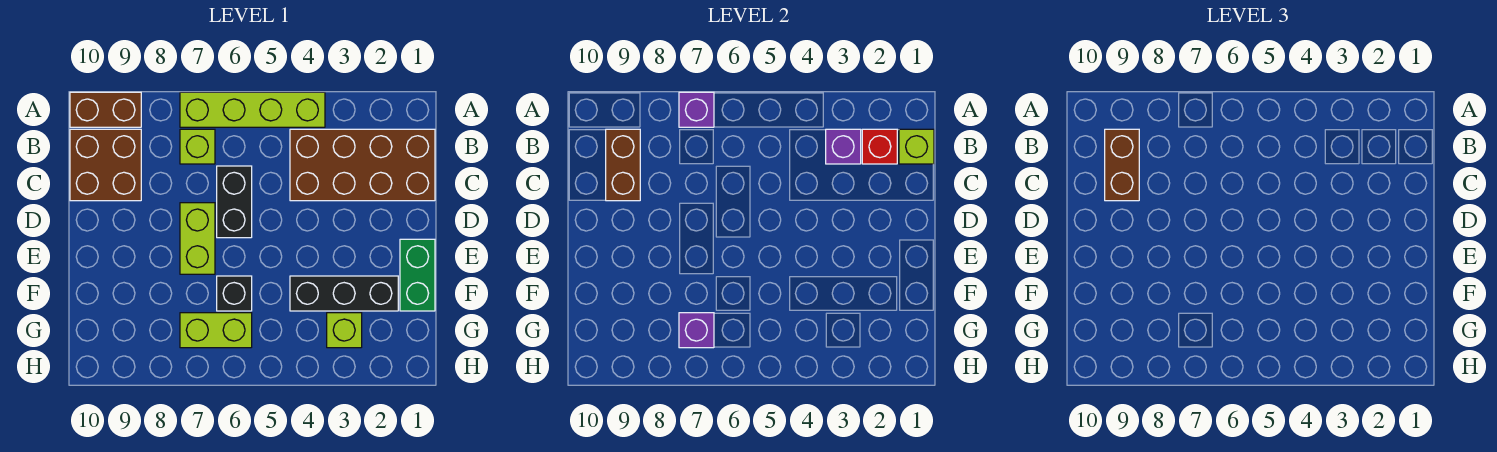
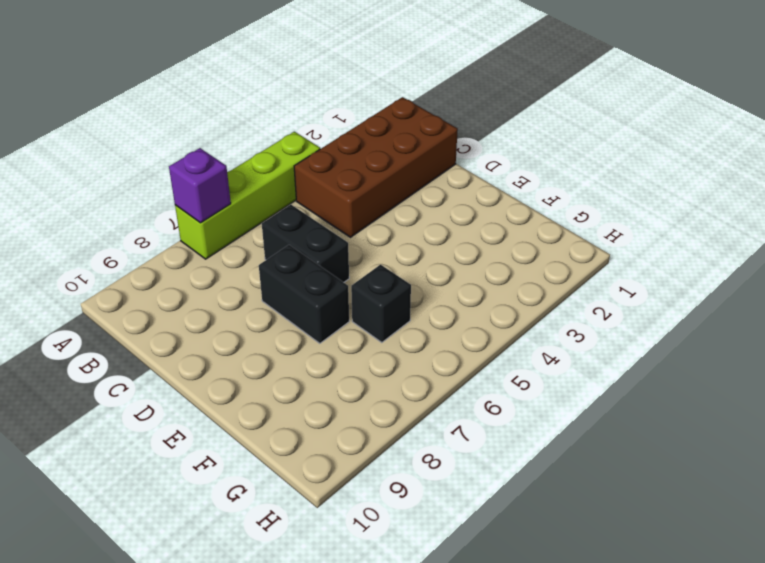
black brick D7:E7 level 1 -> lime brick D7:E7 level 1
none -> brown brick A9:A10 level 1
none -> lime brick B7 level 1
none -> brown brick B9:C10 level 1

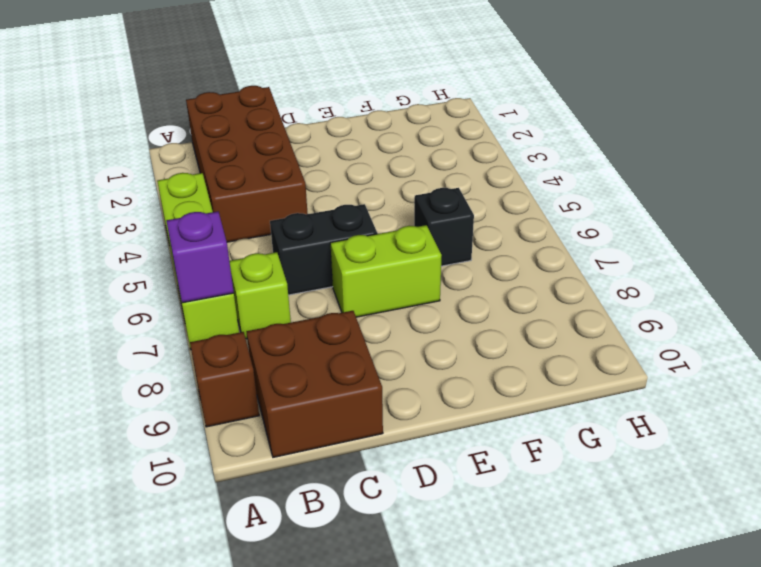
brown brick A9 level 1 -> brown brick A9:A10 level 1
none -> green brick E1:F1 level 1
none -> black brick F2:F4 level 1
none -> lime brick G3 level 1

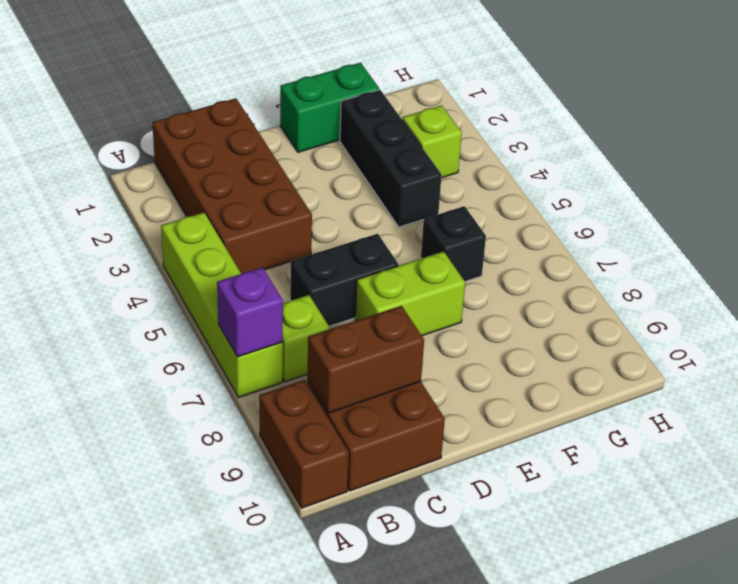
none -> lime brick G6:G7 level 1
none -> lime brick B1 level 2
none -> red brick B2 level 2

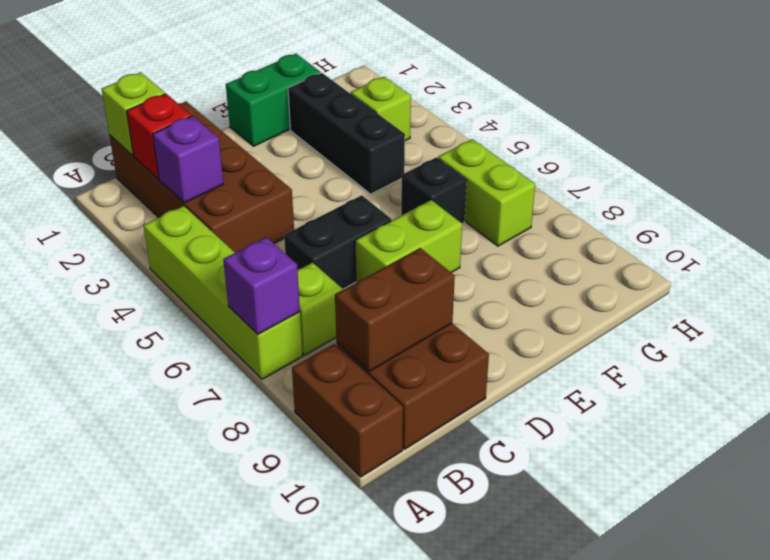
none -> purple brick G7 level 2
none -> brown brick B9:C9 level 3

